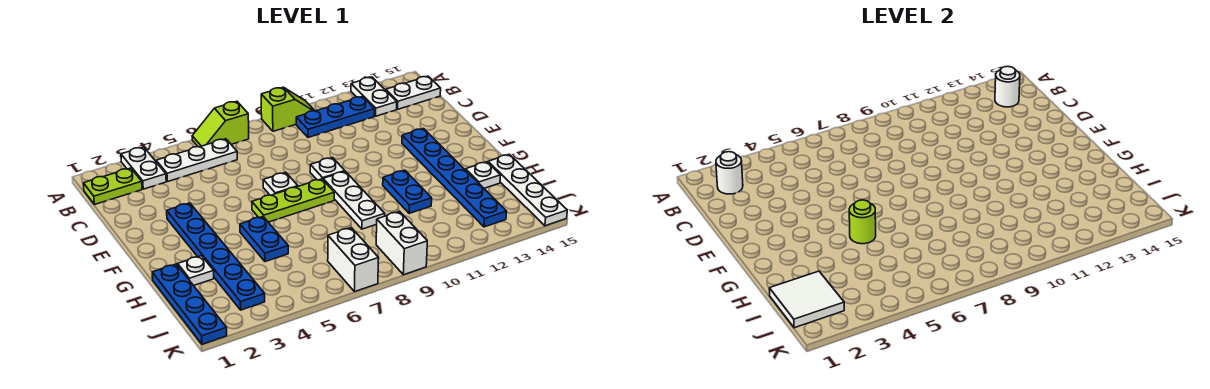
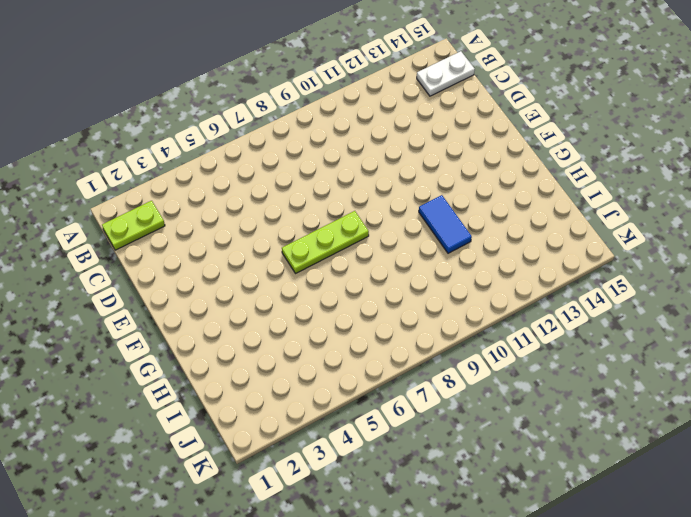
blue tile G11:H11 level 1 -> blue plate G11:H11 level 1
none -> white plate A3:B3 level 1
none -> lime slope A6:A7 level 1 top 7
none -> lime slope A9:A10 level 1 top 9

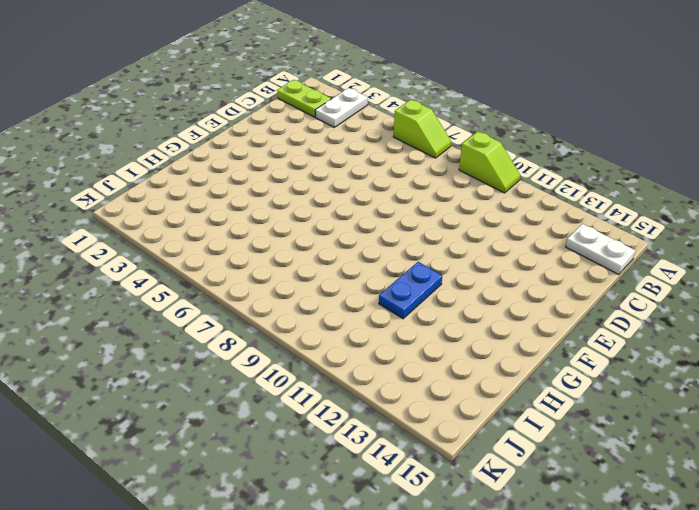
lime slope A6:A7 level 1 top 6 -> lime slope A6:A7 level 1 top 7
none -> white plate A13:B13 level 1
none -> white plate B4:B6 level 1
none -> blue plate B10:B12 level 1

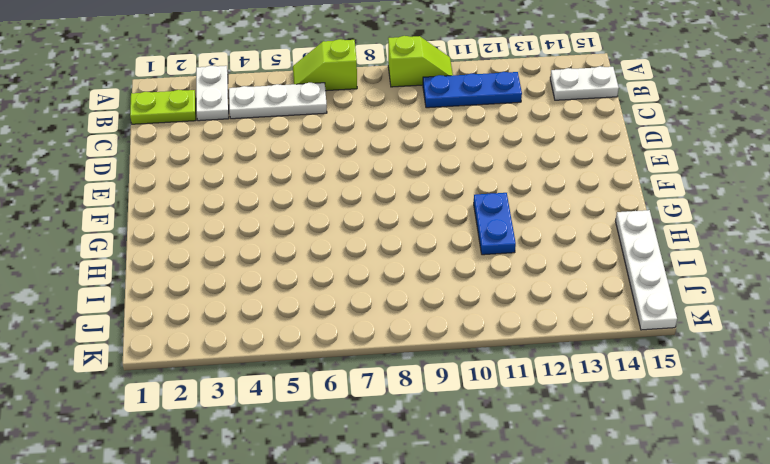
none -> white plate A13:B13 level 1
none -> blue plate E3:J3 level 1
none -> white plate E7 level 1

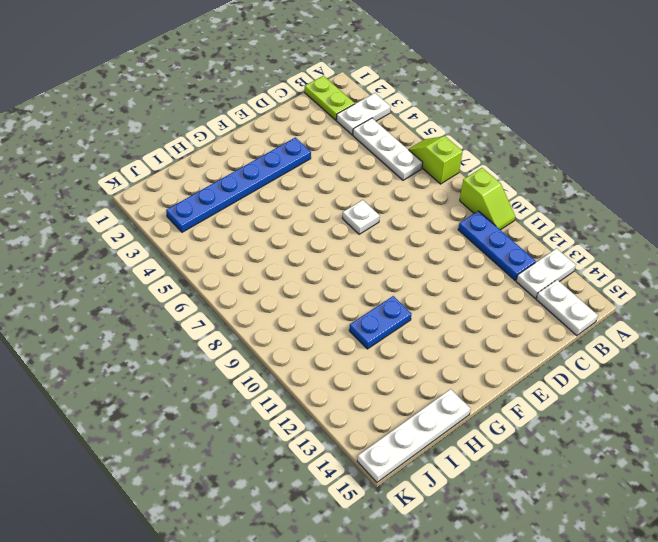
none -> white plate E9 level 1
none -> blue plate E13:J13 level 1
none -> lime plate F6:F8 level 1

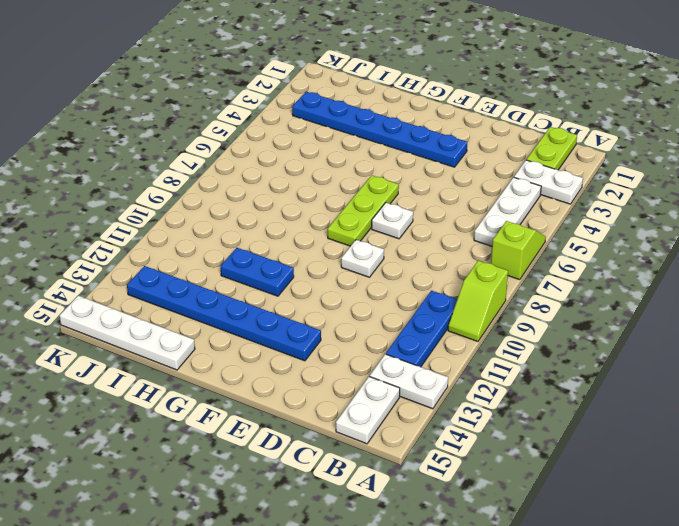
none -> white plate F9:H9 level 1
none -> blue plate G5:H5 level 1
none -> blue plate H1:K1 level 1

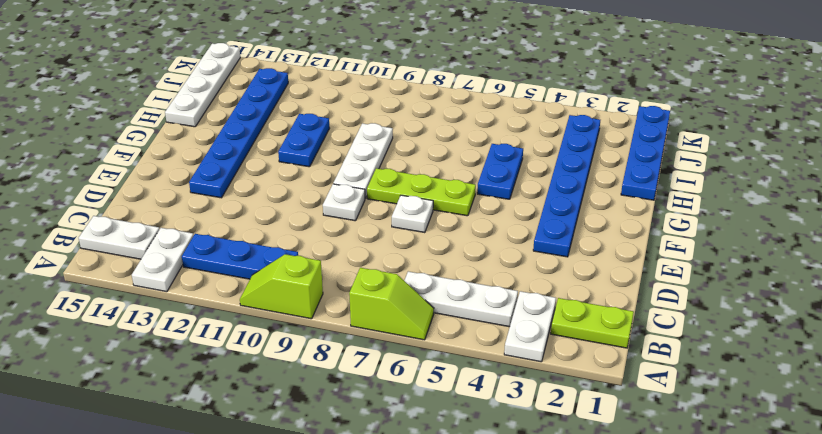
none -> white plate H2 level 1
none -> white plate H14 level 1
none -> white brick J7:K7 level 1

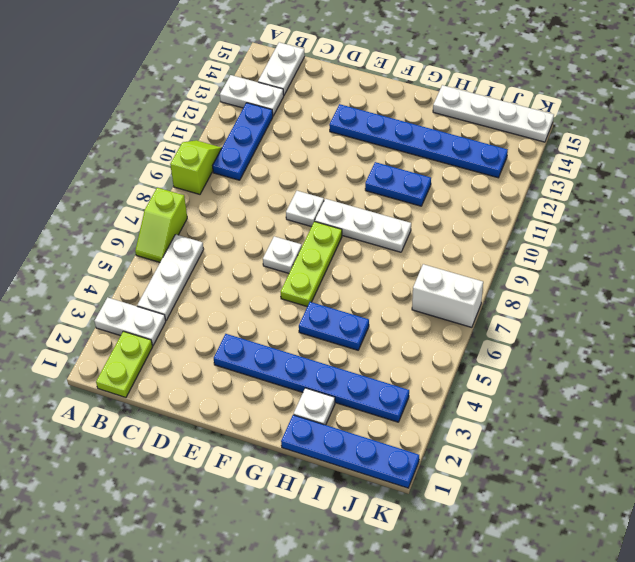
none -> white plate H14 level 1
none -> white brick J9:K9 level 1
none -> white round brick B2 level 2

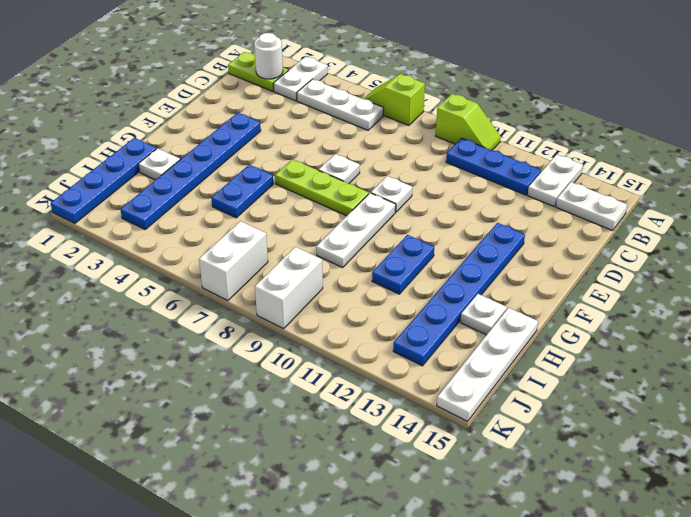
none -> white round brick B14 level 2
none -> lime round brick G5 level 2
none -> white tile I1:J2 level 2

